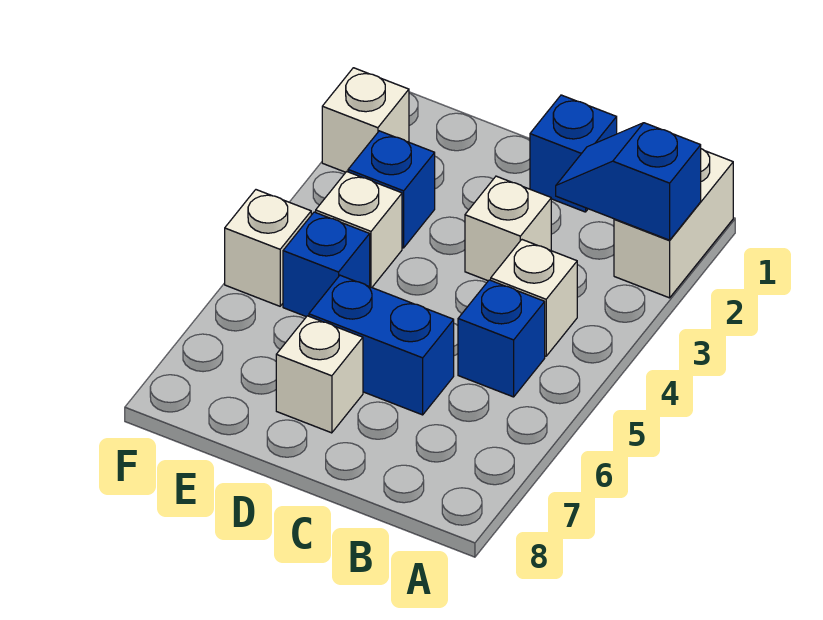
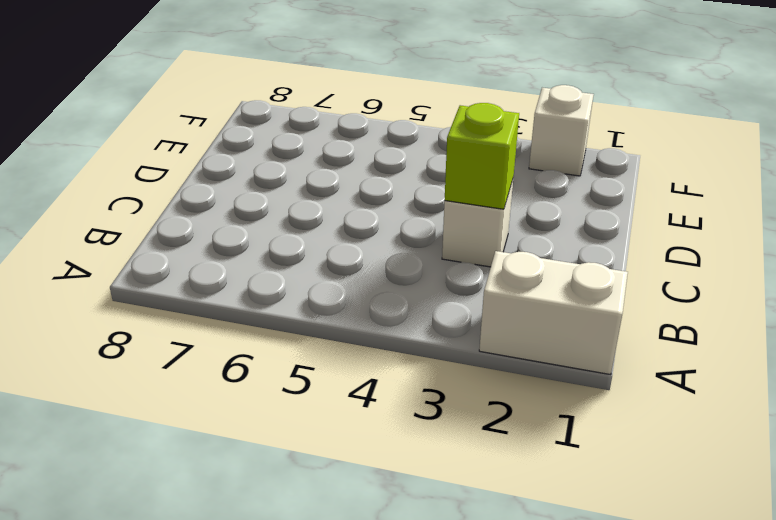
lime brick C3 level 2 -> none
none -> white brick B4 level 1
none -> blue brick B5 level 1
none -> blue brick C1 level 1

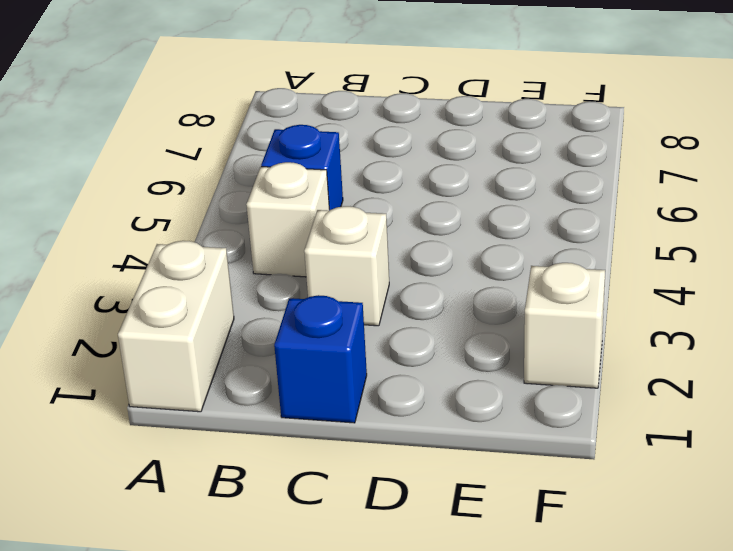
none -> blue brick C6:D6 level 1
none -> white brick D7 level 1
none -> blue brick E3 level 1

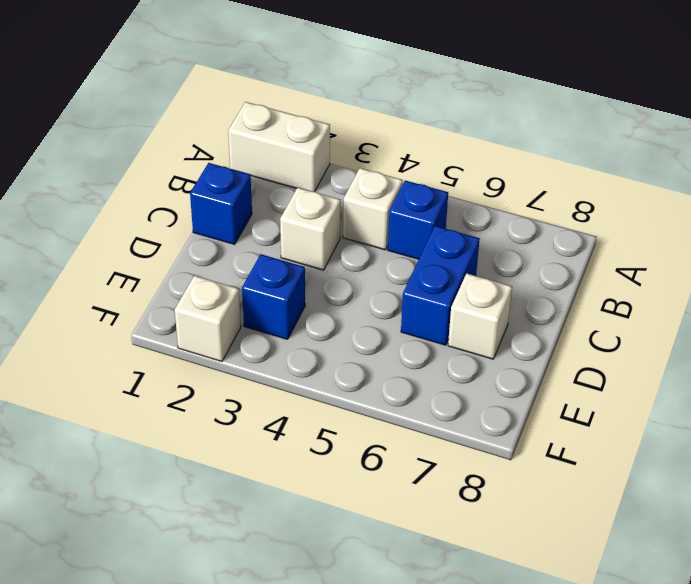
none -> white brick E4 level 1
none -> blue brick E5 level 1
none -> white brick F5 level 1

